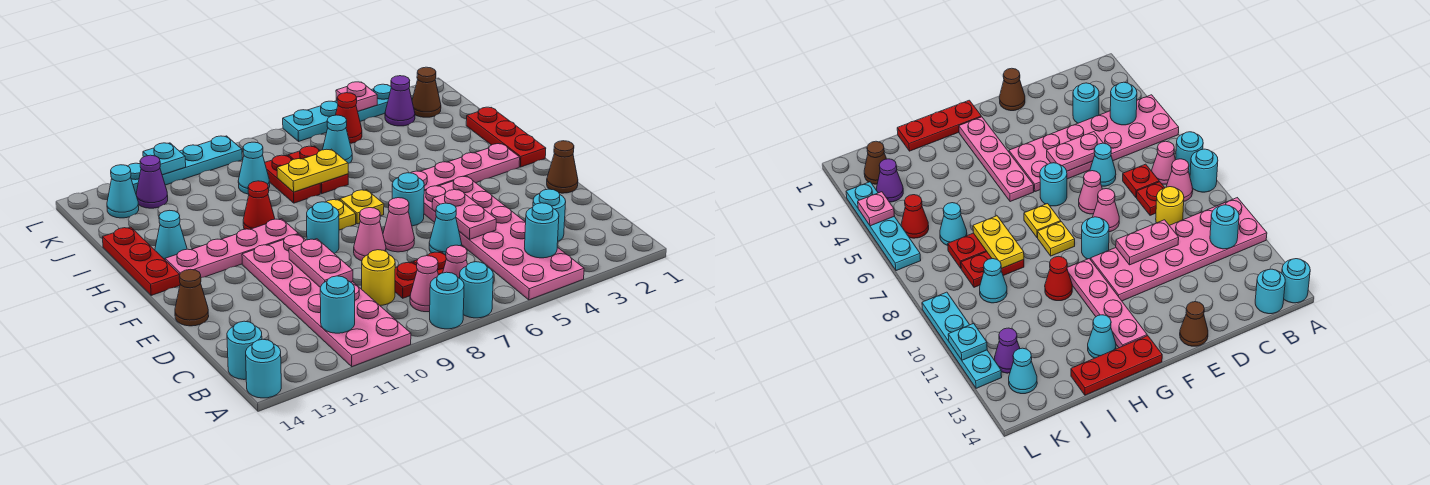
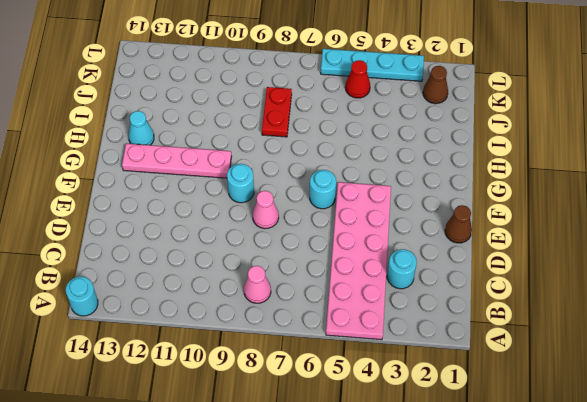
none -> cyan round brick A7 level 1
none -> cyan round brick A8 level 1
none -> pink plate A10:F11 level 1
none -> pink cone B7 level 1

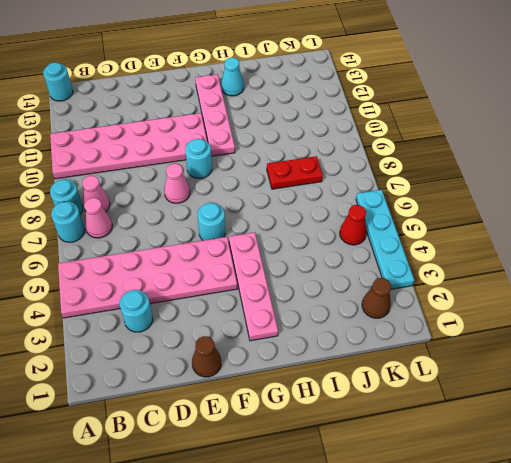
none -> cyan round brick B14 level 1
none -> red plate C7 level 1
none -> red plate C8 level 1
none -> yellow round brick C9 level 1

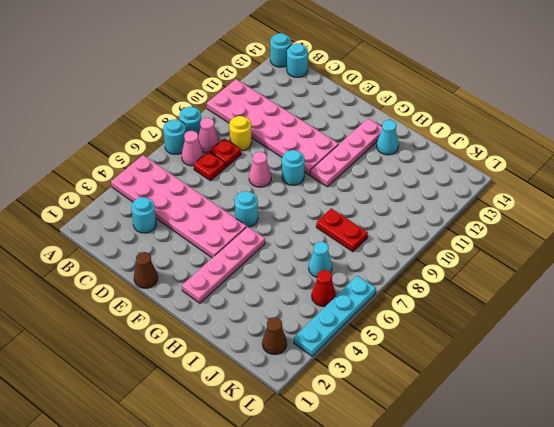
none -> cyan cone D6 level 1
none -> pink cone E7 level 1
none -> brown cone E14 level 1
none -> red plate G1:I1 level 1

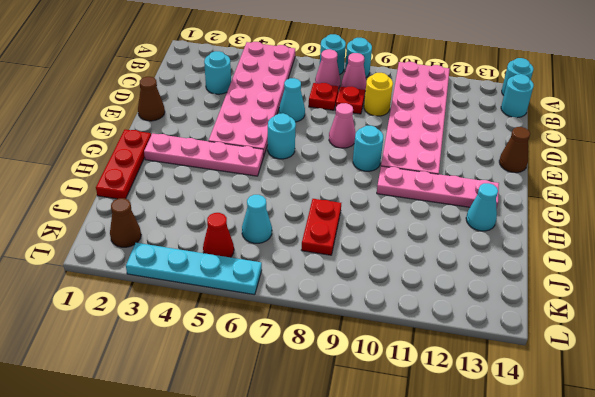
none -> pink cone E7 level 1
none -> yellow plate G7 level 1
none -> yellow plate G8 level 1
none -> red plate G14:I14 level 1

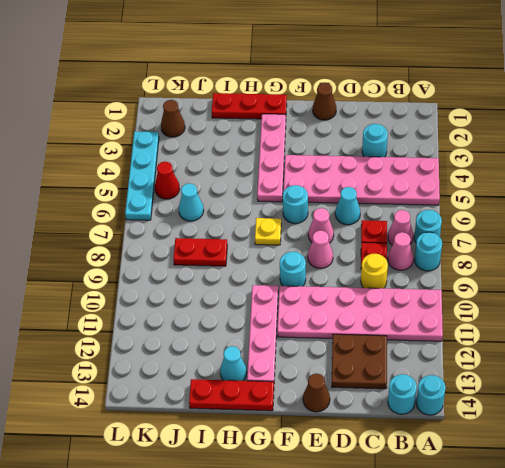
brown plate C12:D13 level 1 -> none
none -> yellow plate G8 level 1
none -> red cone H10 level 1
none -> red plate I7:J7 level 1
none -> cyan cone J9 level 1

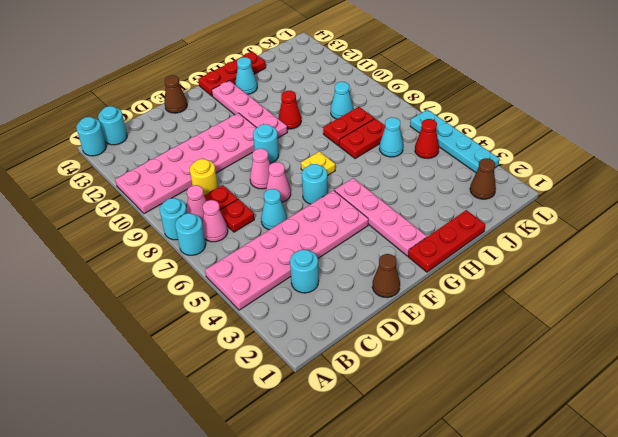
none -> yellow plate G8 level 1
none -> purple cone K3 level 1
none -> purple cone K12 level 1
none -> cyan cone K13 level 1

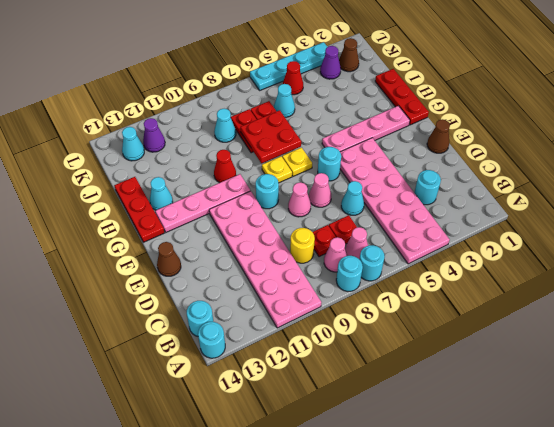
red plate H7:I8 level 2 -> yellow plate I7:I8 level 2
none -> cyan plate L9:L12 level 1
none -> cyan round brick B4 level 2
none -> cyan round brick B11 level 2
none -> pink plate D5:E5 level 2

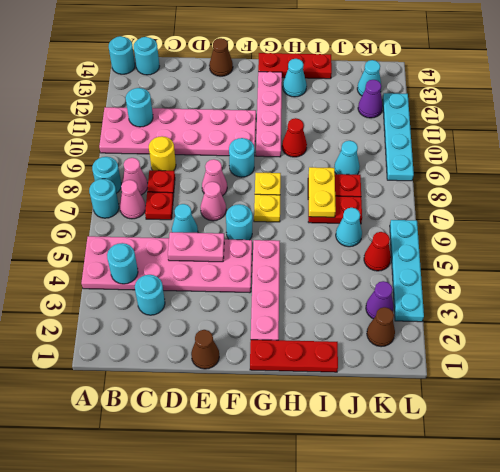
none -> pink plate D10:E10 level 2
none -> pink plate L4 level 2
none -> cyan plate L11 level 2

